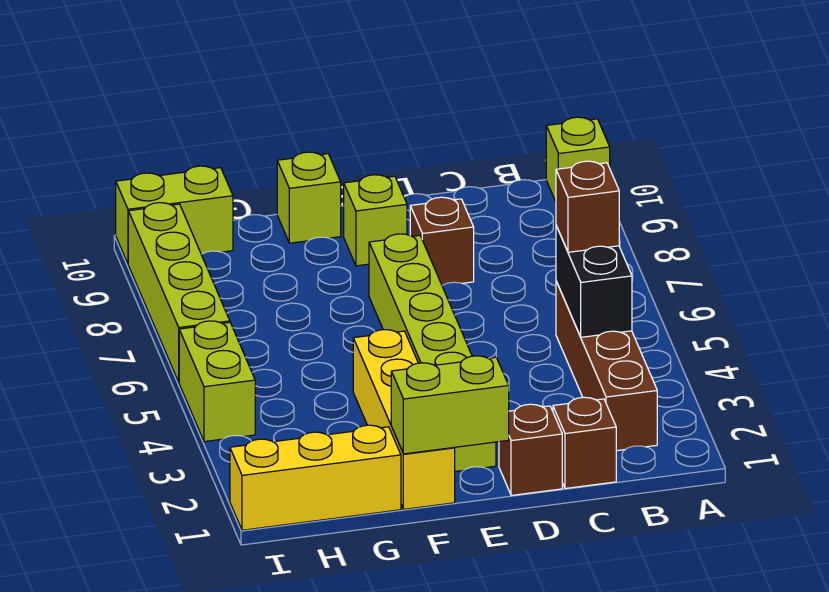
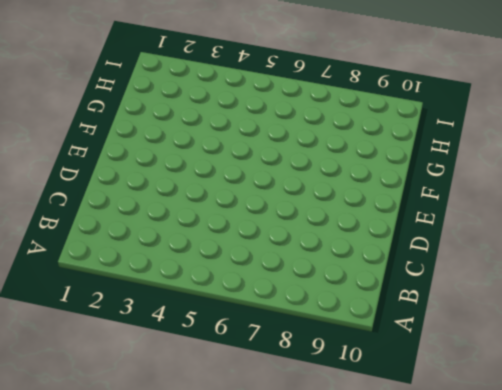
none -> lime brick A10 level 1
none -> brown brick B2:B5 level 1
none -> brown brick C1 level 1

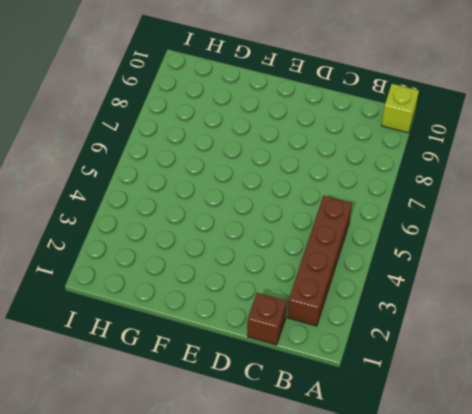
none -> brown brick D1 level 1
none -> brown brick D8 level 1
none -> lime brick E2:E7 level 1

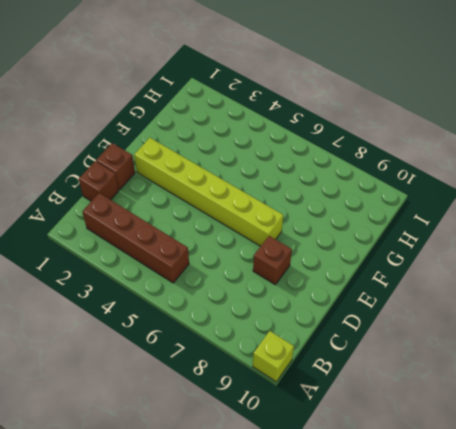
none -> lime brick E9 level 1
none -> yellow brick F1:F4 level 1
none -> lime brick F10 level 1

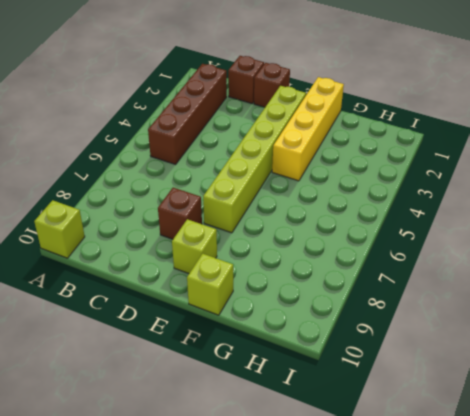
none -> yellow brick G1:I1 level 1
none -> lime brick H10:I10 level 1
none -> lime brick I4:I5 level 1

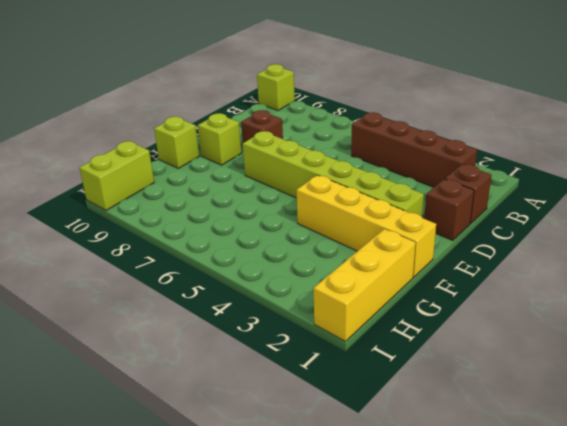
none -> lime brick I4:I5 level 1
none -> lime brick I6:I9 level 1
none -> black brick B4:B5 level 2

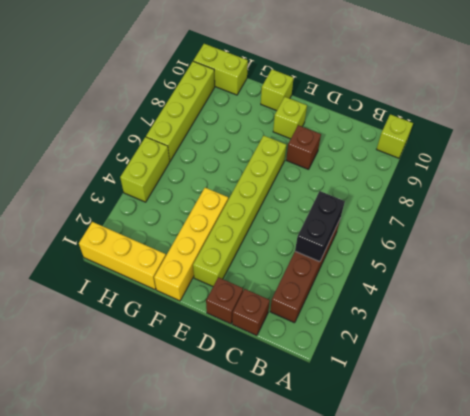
none -> lime brick E1:F1 level 2
none -> brown brick B5 level 3

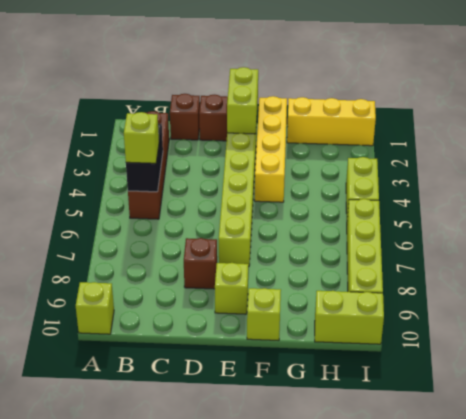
lime brick B5 level 3 -> brown brick B5 level 3
lime brick E1:E2 level 2 -> lime brick E1:F1 level 2

